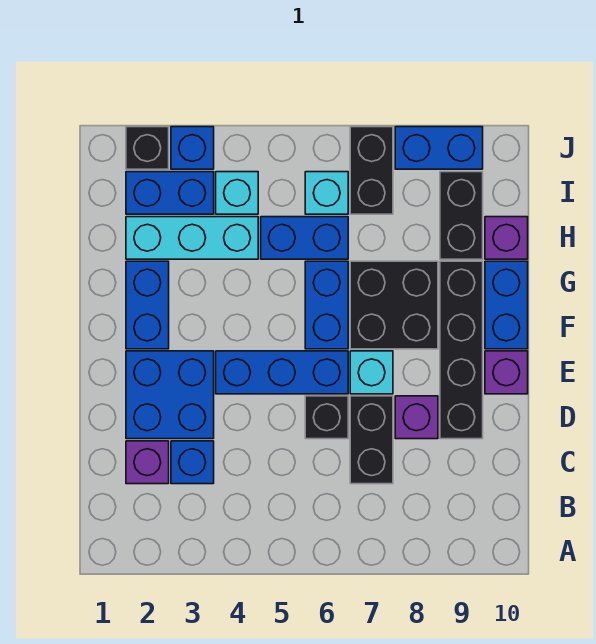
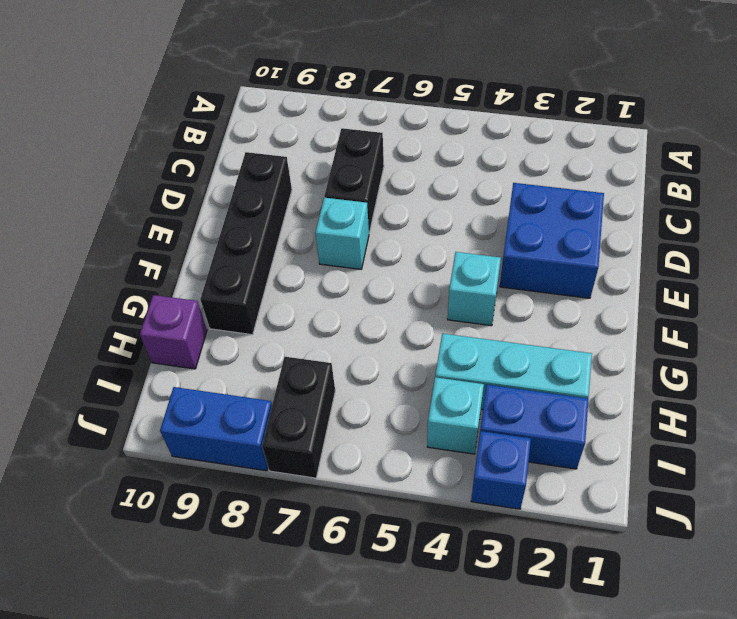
cyan brick F4 level 1 -> cyan brick I6 level 1
none -> purple brick C2 level 1
none -> blue brick C3 level 1
none -> black brick D6 level 1

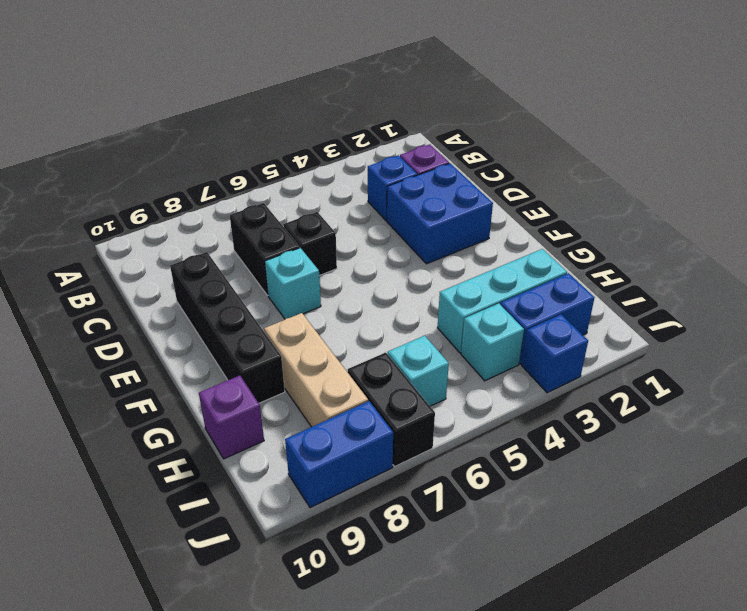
tan brick G8:I8 level 1 -> black brick F7:G8 level 1
none -> purple brick D8 level 1
none -> blue brick E4:E6 level 1
none -> purple brick E10 level 1

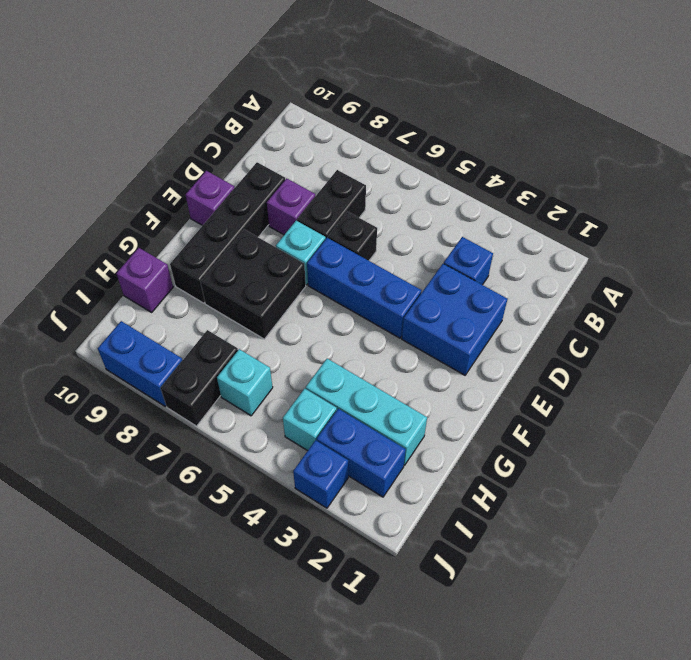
none -> purple brick C2 level 1
none -> blue brick F2:G2 level 1
none -> blue brick F6:G6 level 1

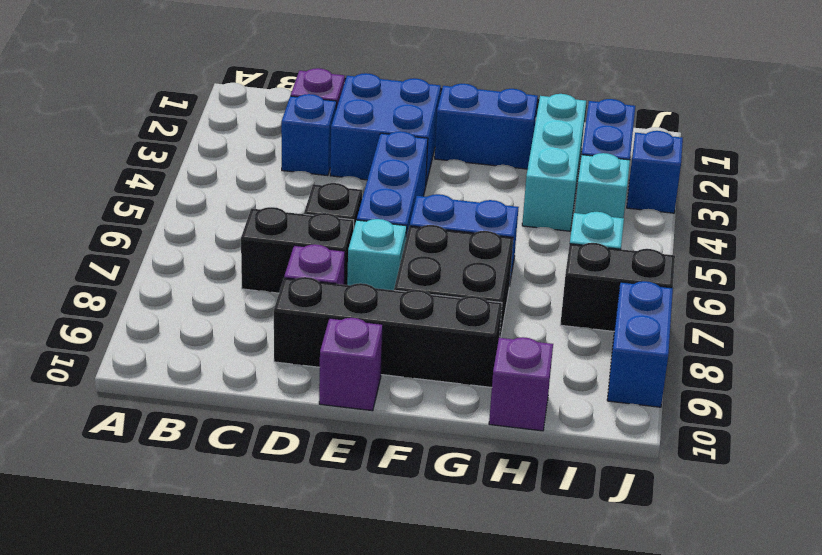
none -> blue brick F10:G10 level 1
none -> blue brick H5:H6 level 1
none -> black brick H9:I9 level 1

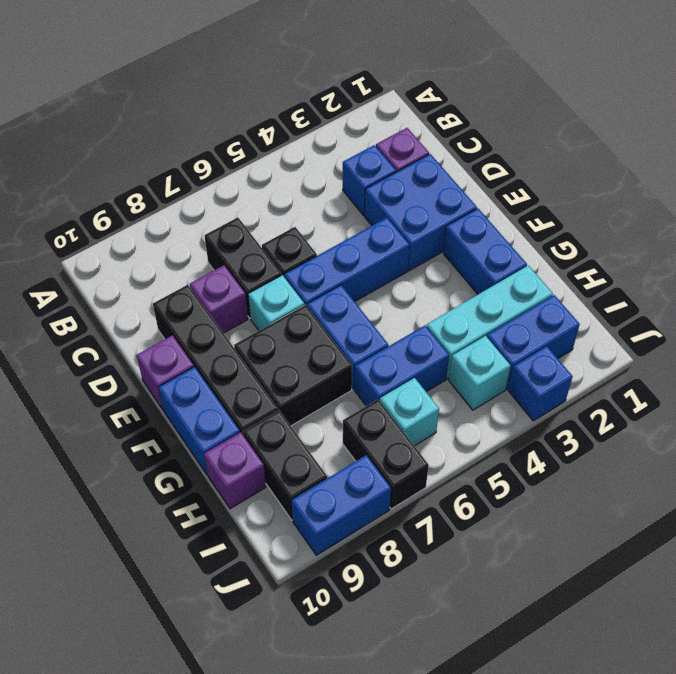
none -> black brick J2 level 1

